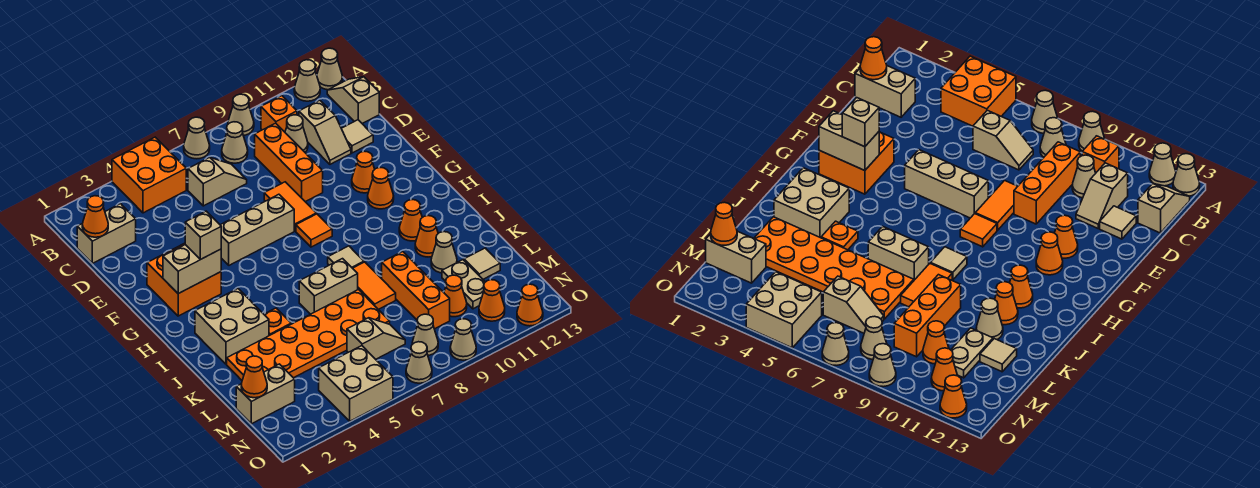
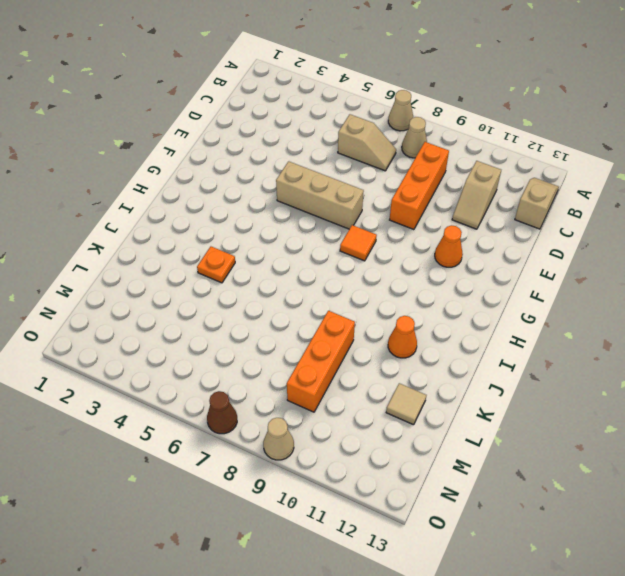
brown cone O7 level 1 -> tan cone O7 level 1
none -> orange brick A4:B5 level 1
none -> tan cone A9 level 1
none -> tan cone A12 level 1
none -> tan cone A13 level 1

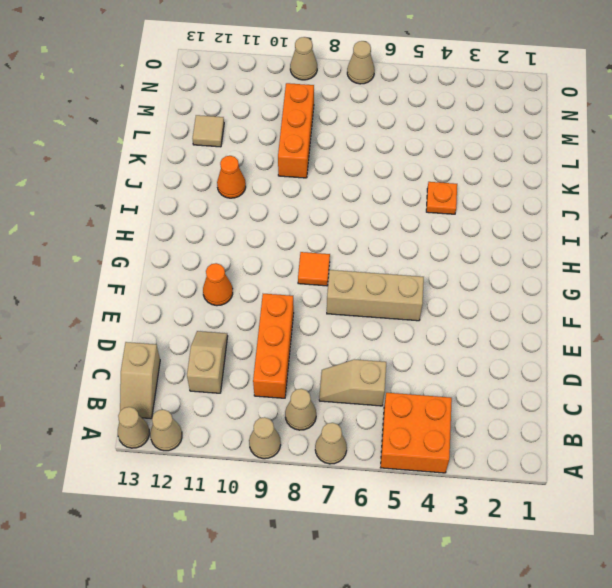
none -> orange brick B10 level 1
none -> tan brick C1:C2 level 1
none -> tan cone C10 level 1
none -> tan tile D12 level 1

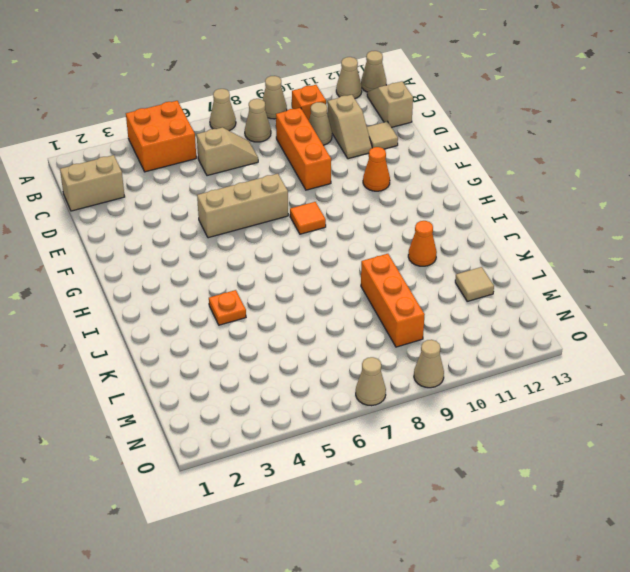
none -> orange tile E8:F8 level 1
none -> orange brick F2:G3 level 1
none -> orange cone G11 level 1
none -> tan brick I2:J3 level 1

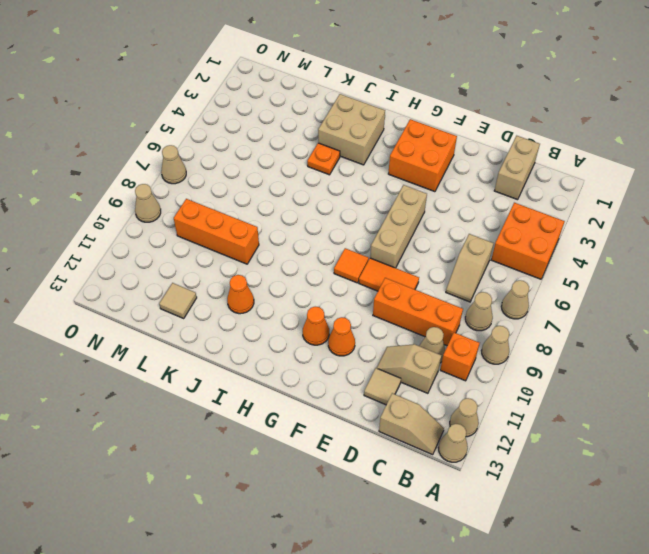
none -> tan tile I8 level 1
none -> orange cone I11 level 1
none -> tan brick J6:J7 level 1
none -> orange tile J8:K8 level 1

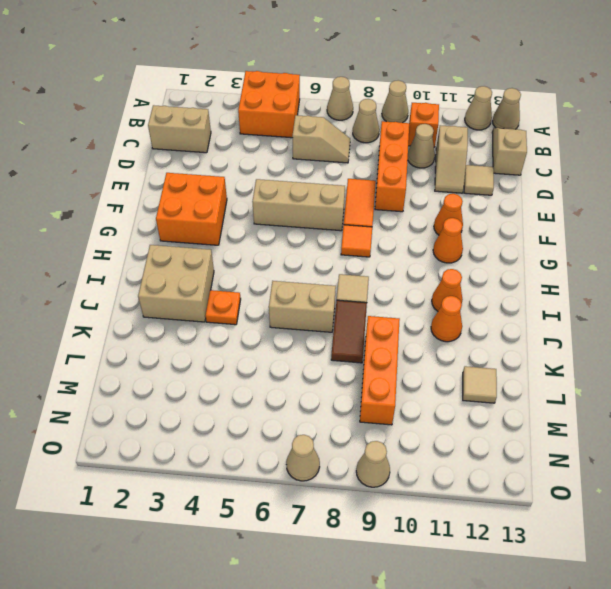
brown tile J8:K8 level 1 -> orange tile J8:K8 level 1
none -> orange plate K2:L7 level 1
none -> tan cone K11 level 1
none -> tan plate L11:M11 level 1
none -> tan brick M1:M2 level 1

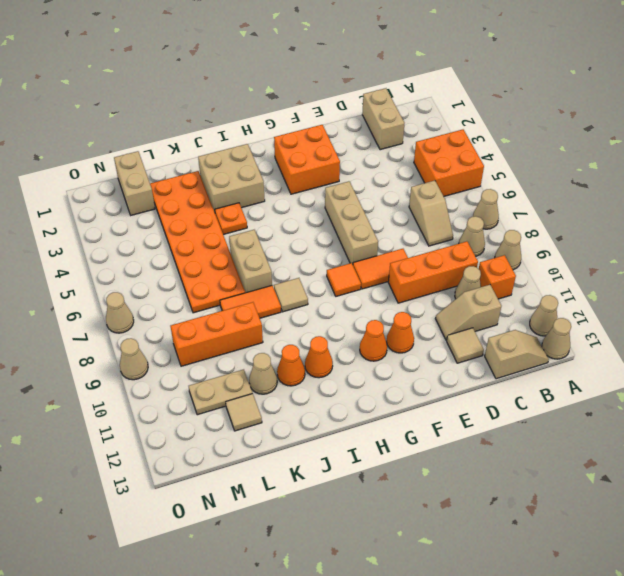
none -> tan slope M6:M7 level 1 top 6
none -> orange cone M10 level 1
none -> tan brick N4:O5 level 1
none -> tan cone N8 level 1

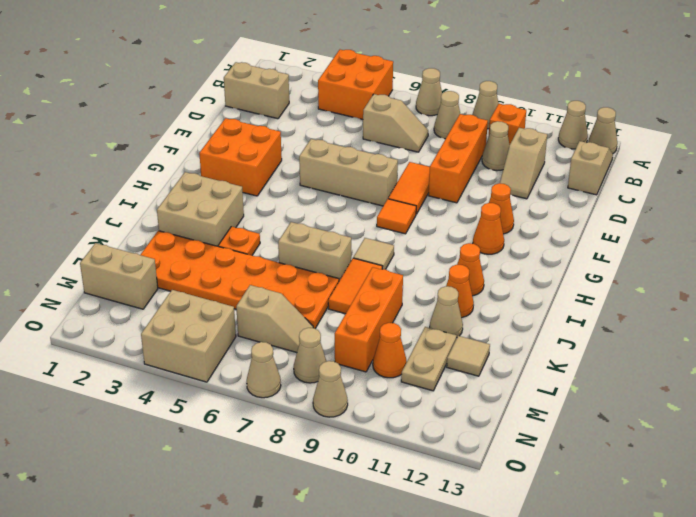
none -> tan tile D12 level 1
none -> orange cone N11 level 1
none -> orange cone O12 level 1
none -> orange cone C1 level 2

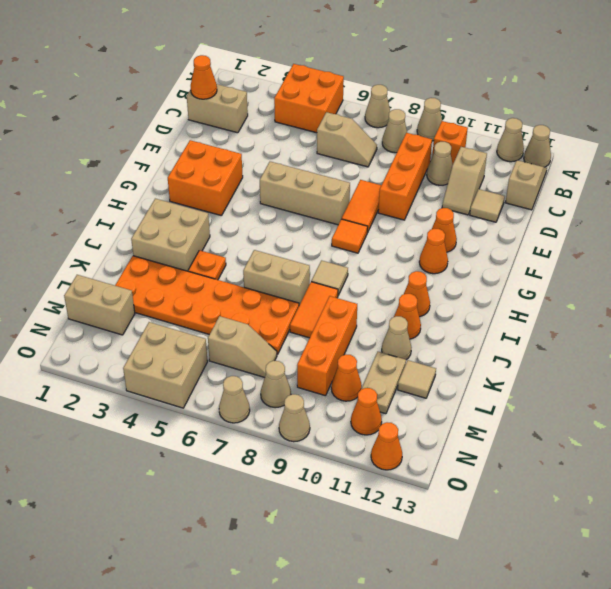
none -> tan brick G2:G3 level 2
none -> orange cone M1 level 2
none -> tan brick G3 level 3

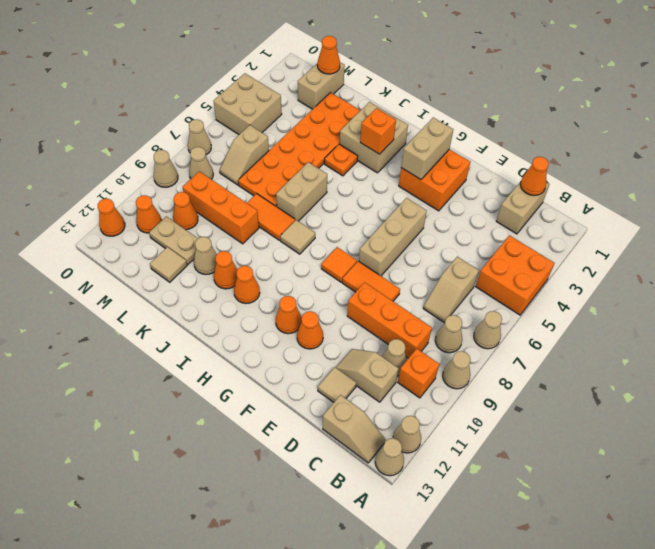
orange brick I3 level 2 -> none
none -> tan brick G3 level 3

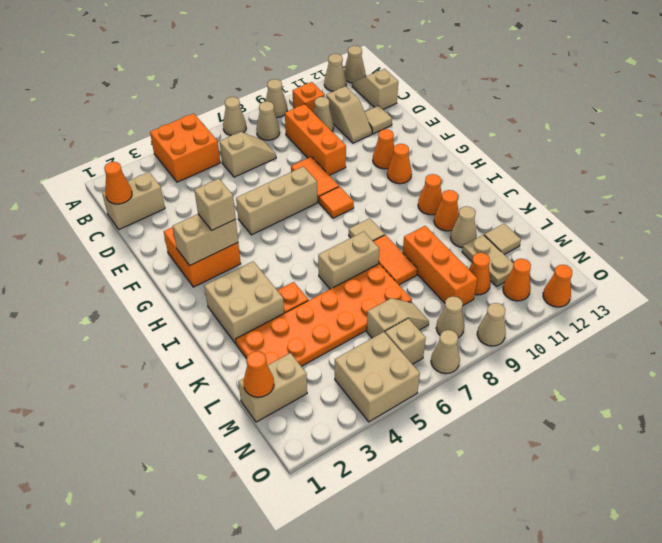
tan brick N6 level 1 -> none

